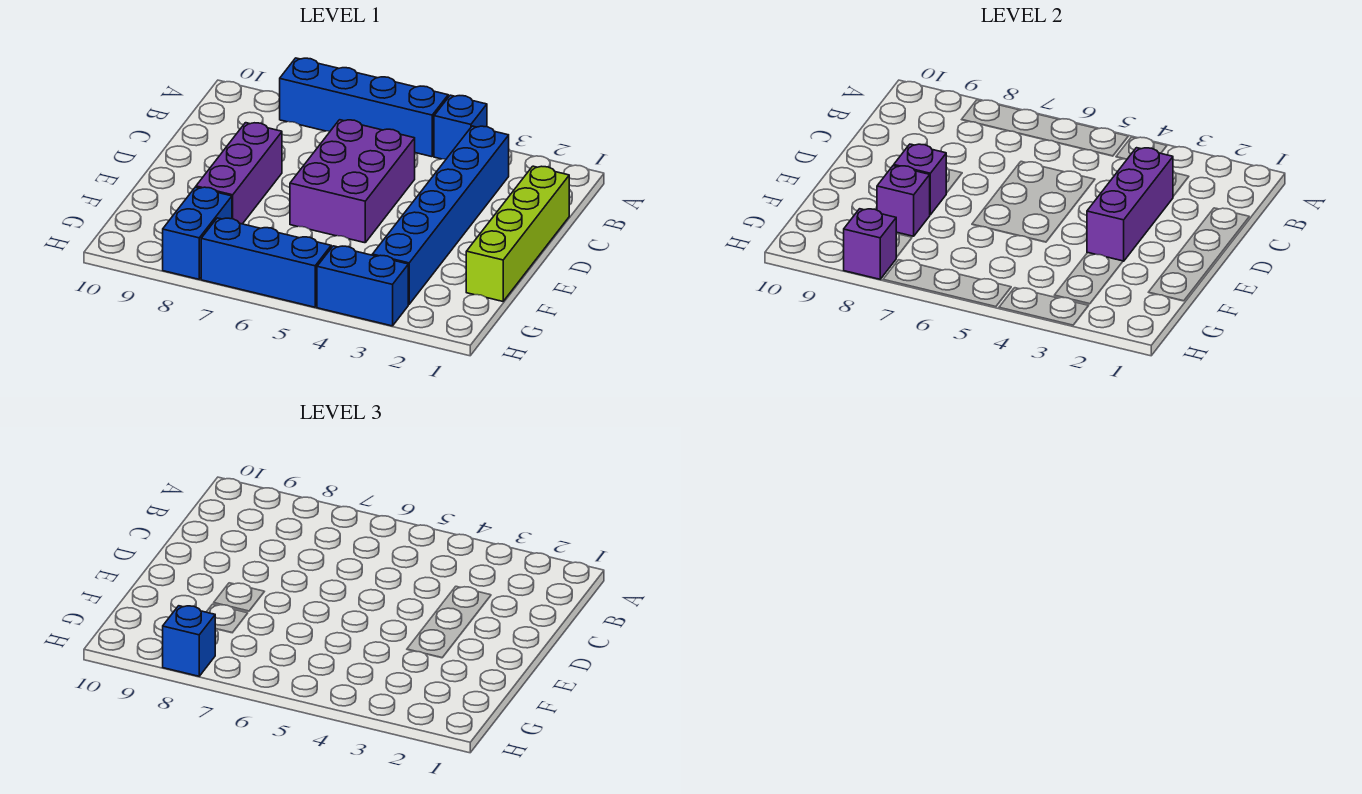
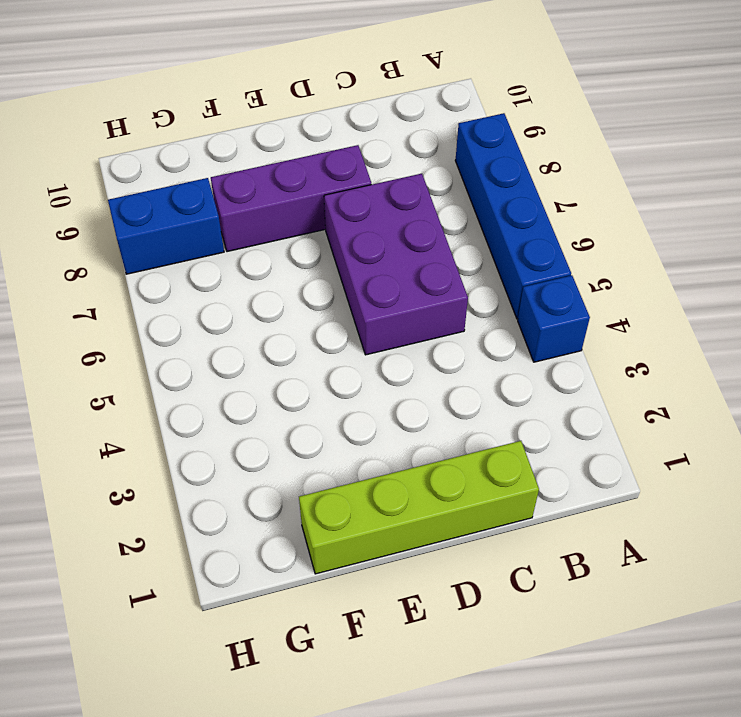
purple brick C5:D7 level 1 -> purple brick C5:E6 level 1
none -> blue brick B3:G3 level 1
none -> blue brick H3:H4 level 1
none -> blue brick H5:H7 level 1

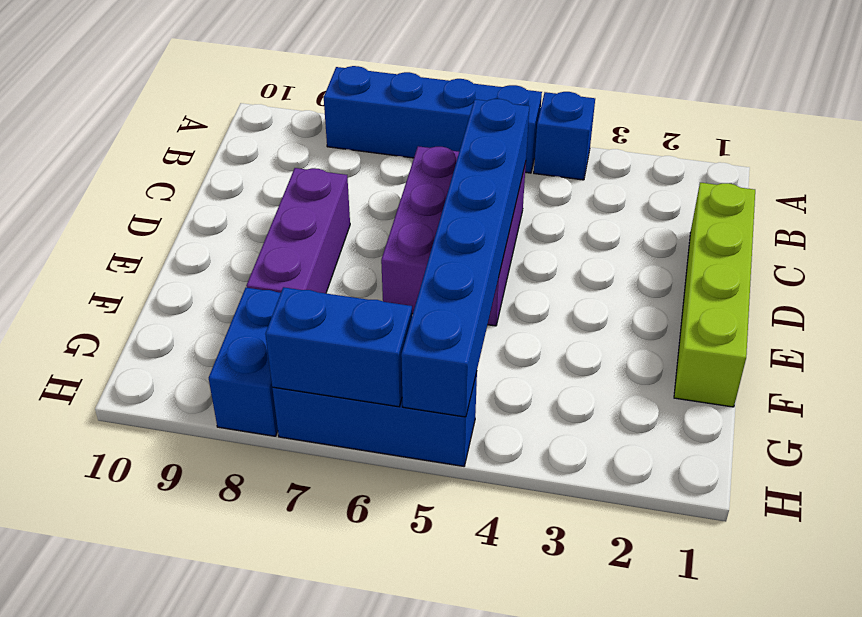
blue brick C5:H5 level 2 -> blue brick B3:G3 level 1
blue brick H6:H7 level 2 -> blue brick H3:H4 level 1
none -> purple brick C3:E3 level 2
none -> purple brick E8 level 2
none -> purple brick F8 level 2

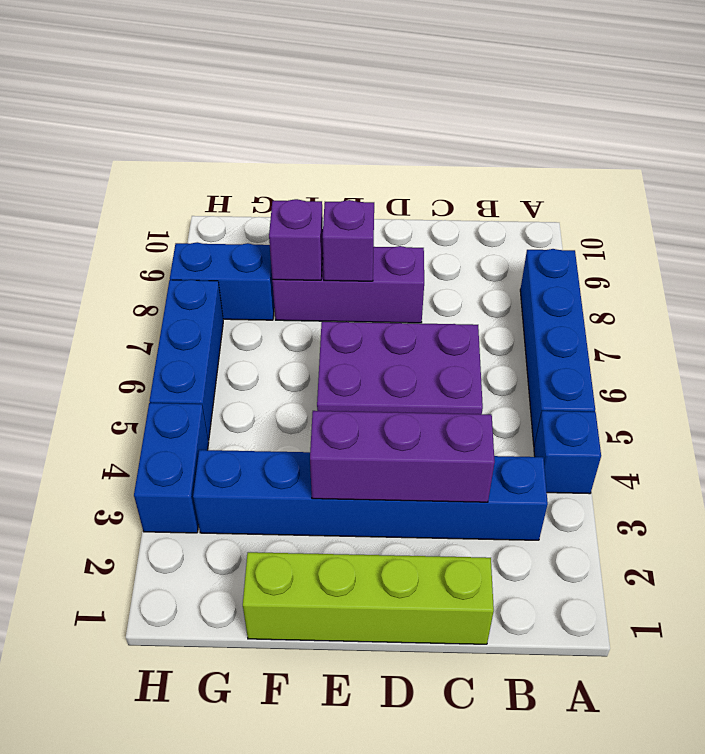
none -> purple brick H8 level 2
none -> blue brick H8 level 3

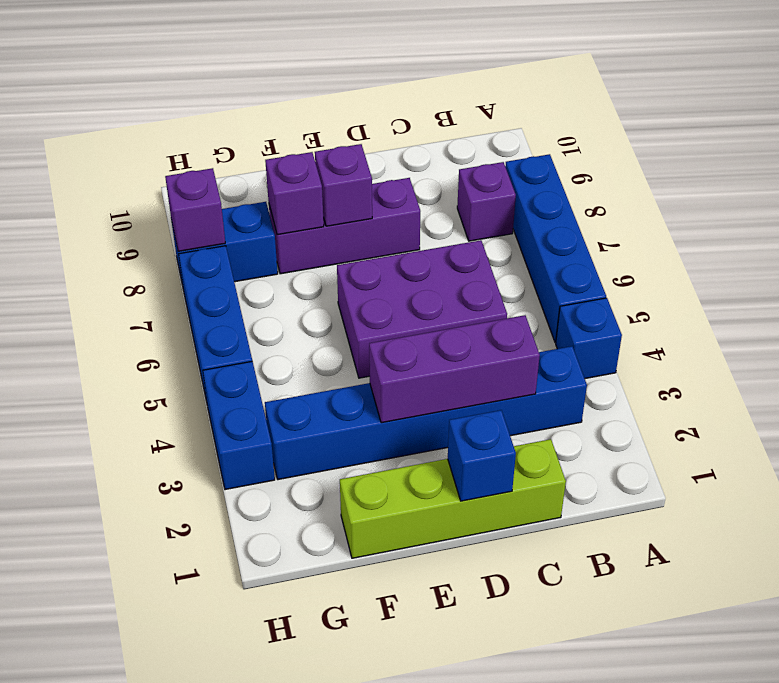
purple brick B8 level 1 -> none
blue brick D1 level 2 -> blue brick H8 level 3

